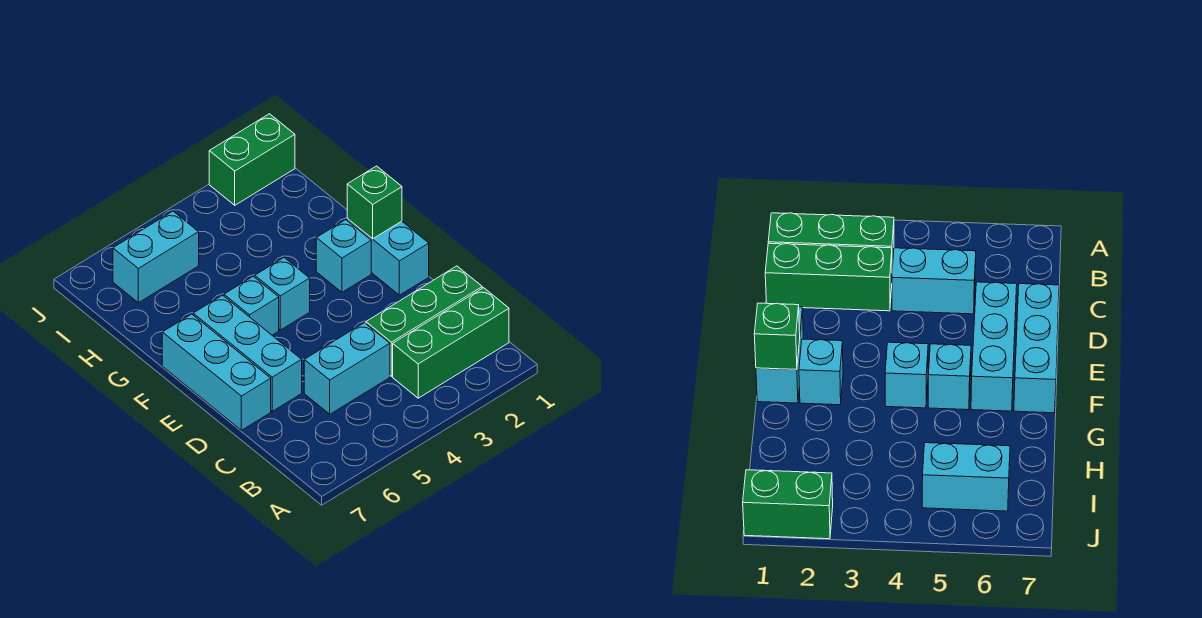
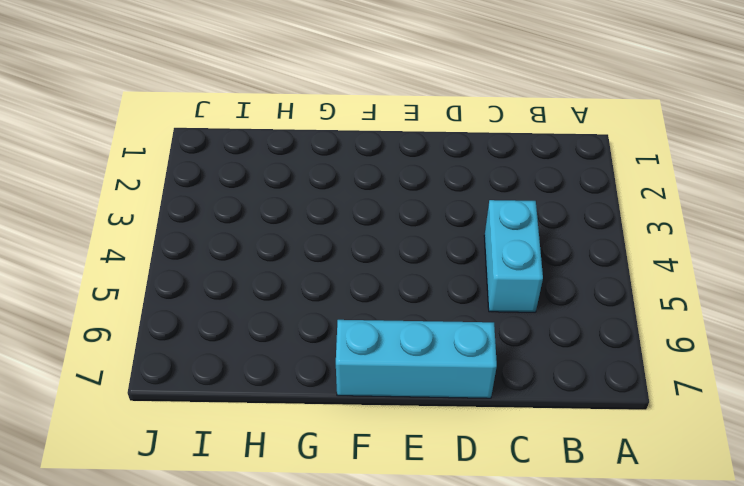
none -> green brick B1:B3 level 1
none -> green brick C1:C3 level 1
none -> cyan brick D6:F6 level 1

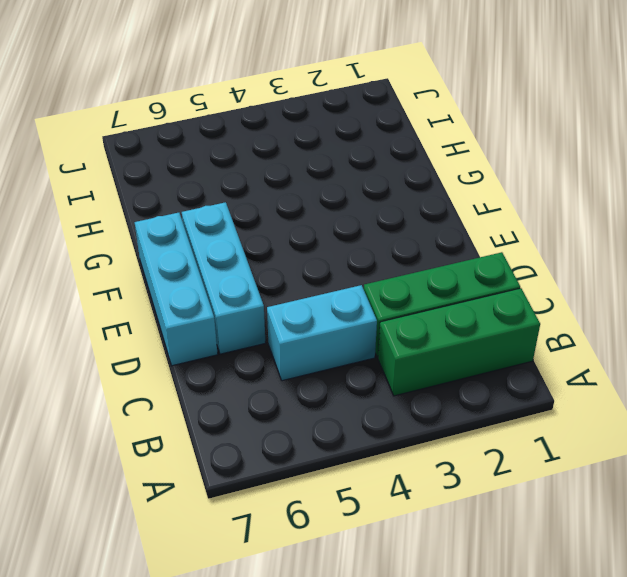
none -> cyan brick E1:F1 level 1
none -> cyan brick F2 level 1
none -> cyan brick F4 level 1

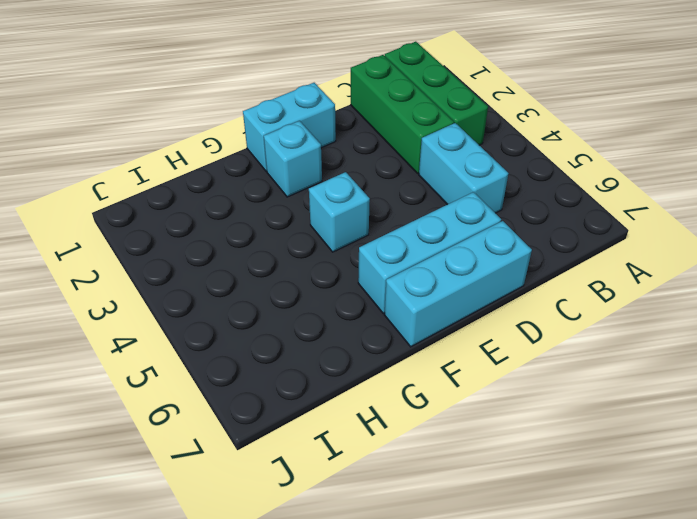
none -> cyan brick F5 level 1
none -> cyan brick I5:I6 level 1
none -> green brick J1:J2 level 1

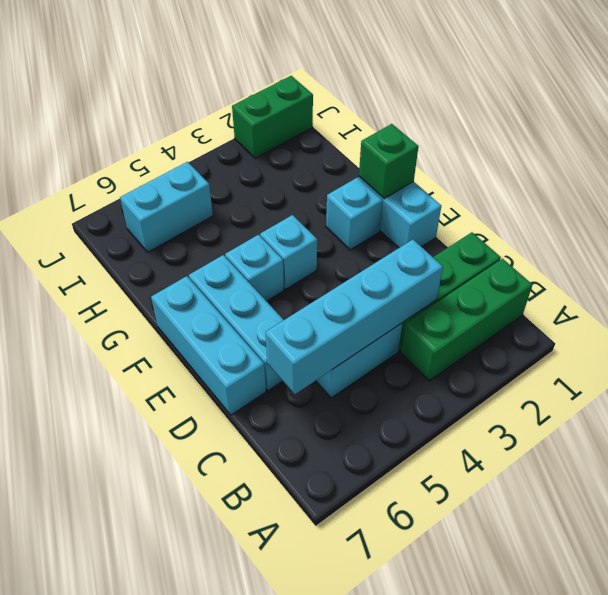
cyan brick C3:C6 level 2 -> none

